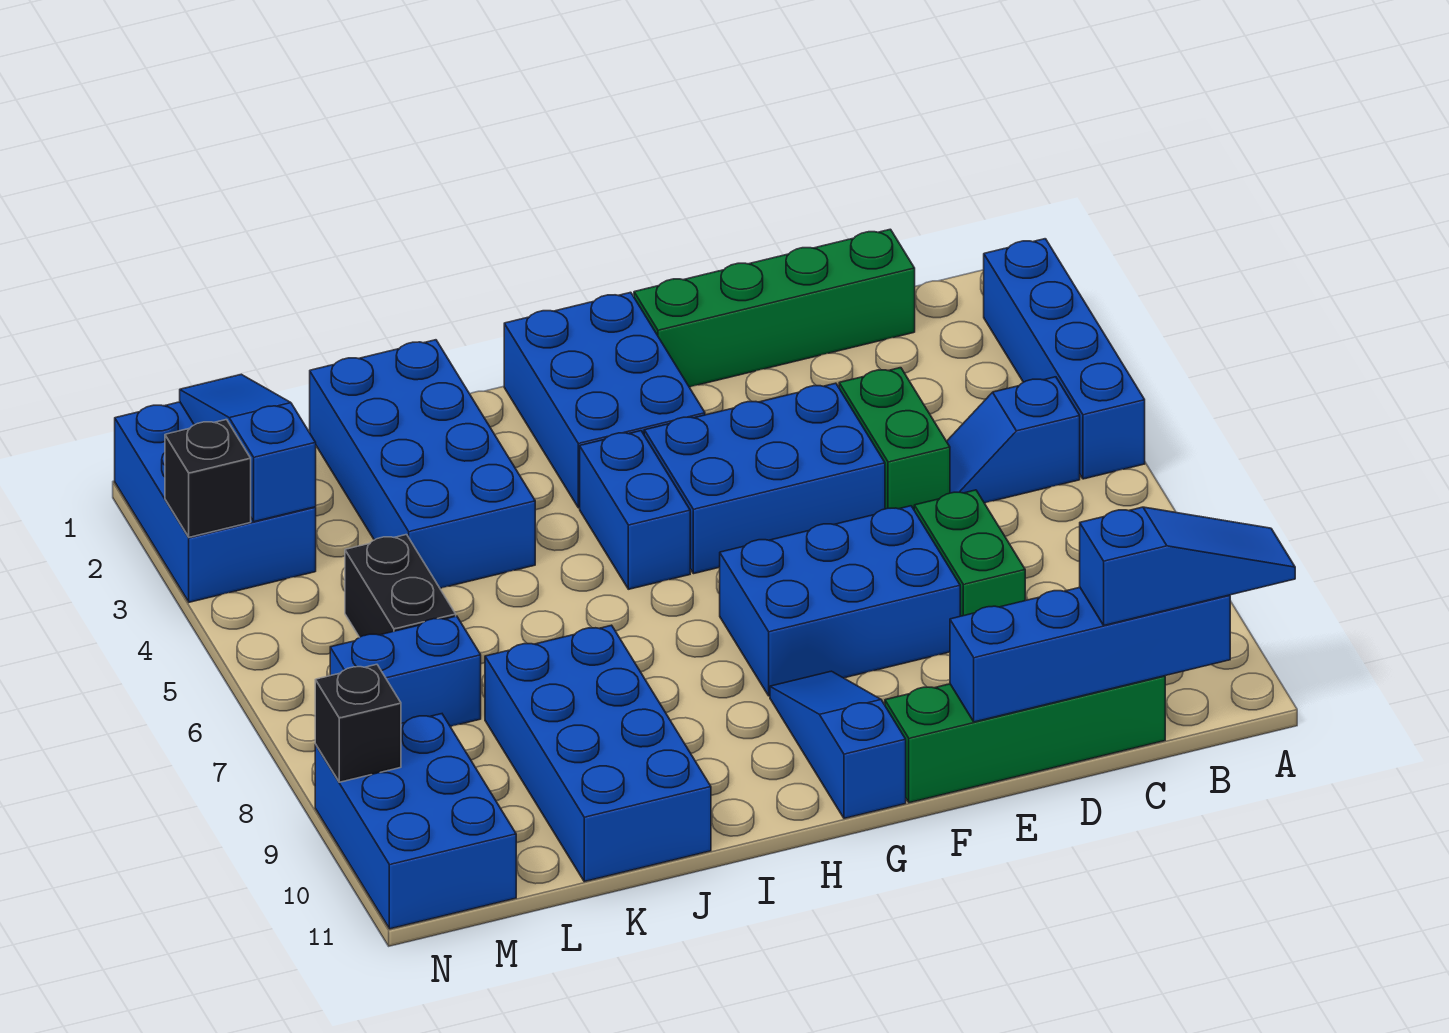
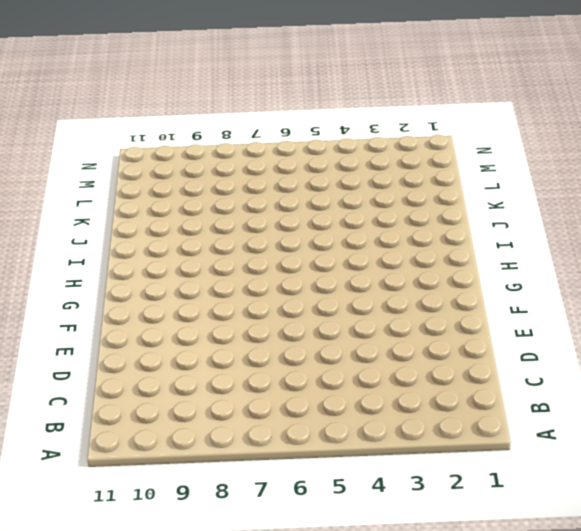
none -> blue brick A2:A5 level 1
none -> blue slope B5:C5 level 1 top B
none -> green brick C1:F1 level 1

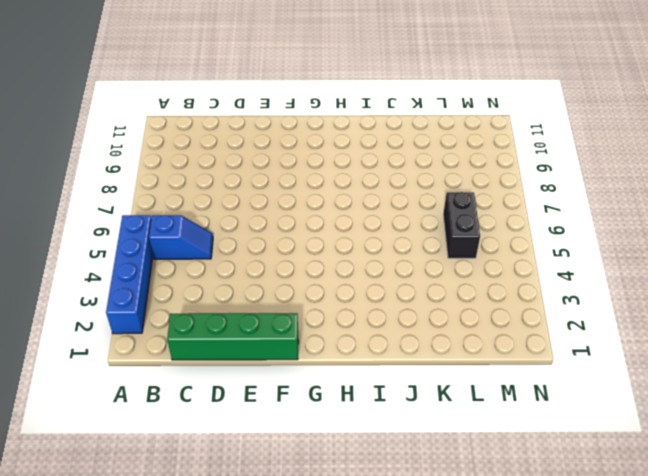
none -> green brick C11:F11 level 1
none -> green brick D4:D5 level 1
none -> green brick D7:D8 level 1

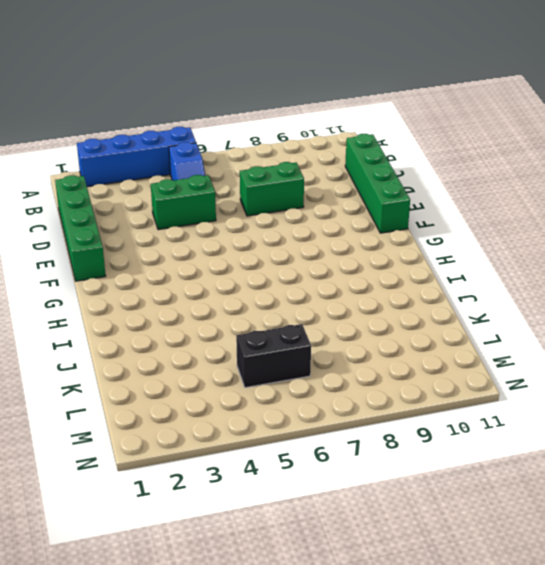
none -> blue brick E4:G5 level 1
none -> blue brick E7:G8 level 1
none -> blue brick G1:H3 level 1

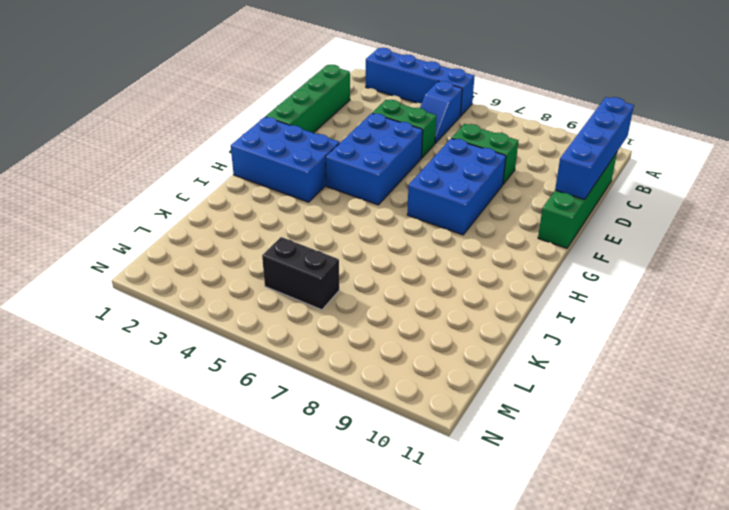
none -> blue slope G9:G11 level 1 top 11
none -> blue brick H4:H5 level 1
none -> blue brick J1:K4 level 1

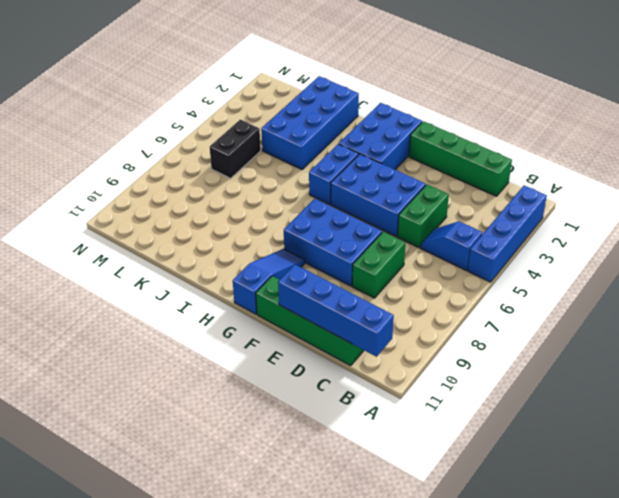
none -> blue brick J8:K11 level 1
none -> blue brick L7:M7 level 1
none -> blue brick M1:N3 level 1

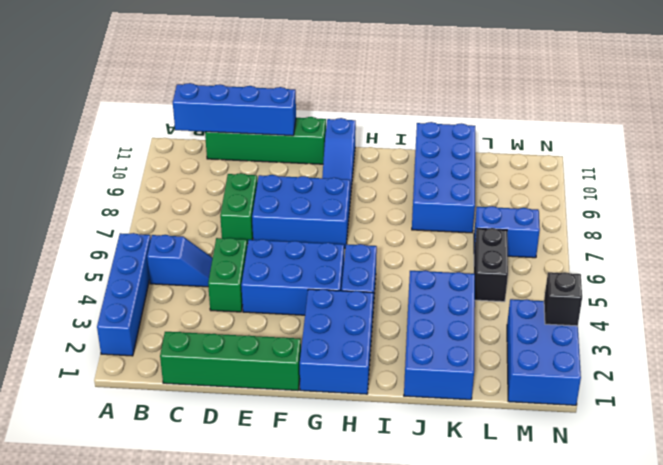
none -> blue brick M9:N11 level 1
none -> blue slope M1:M3 level 2 top 3
none -> black brick N9 level 2

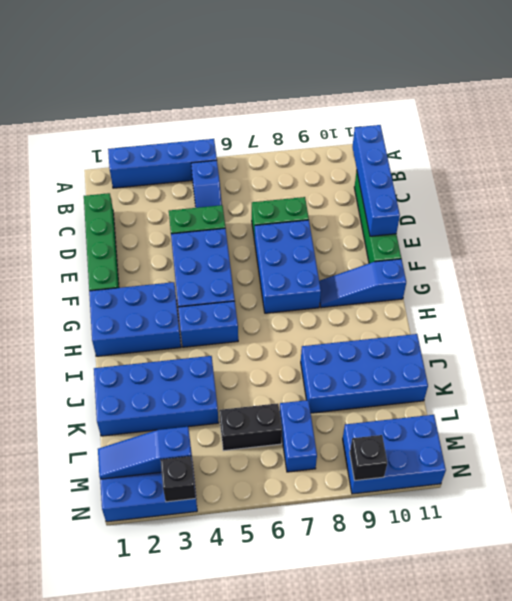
none -> blue slope A11:C11 level 3 top C

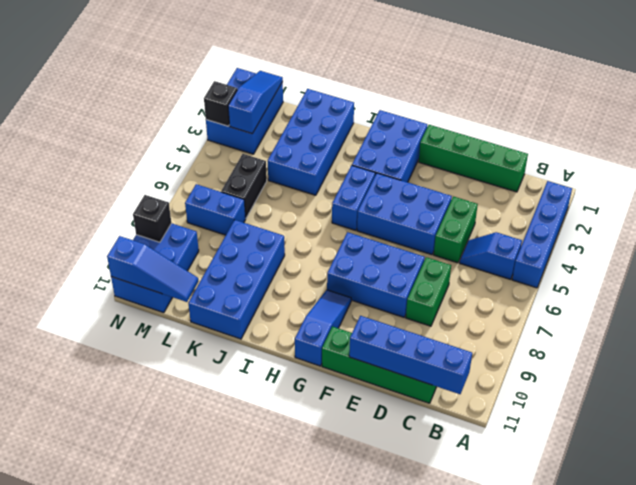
blue slope L11:N11 level 2 top N -> blue slope A11:C11 level 3 top C

